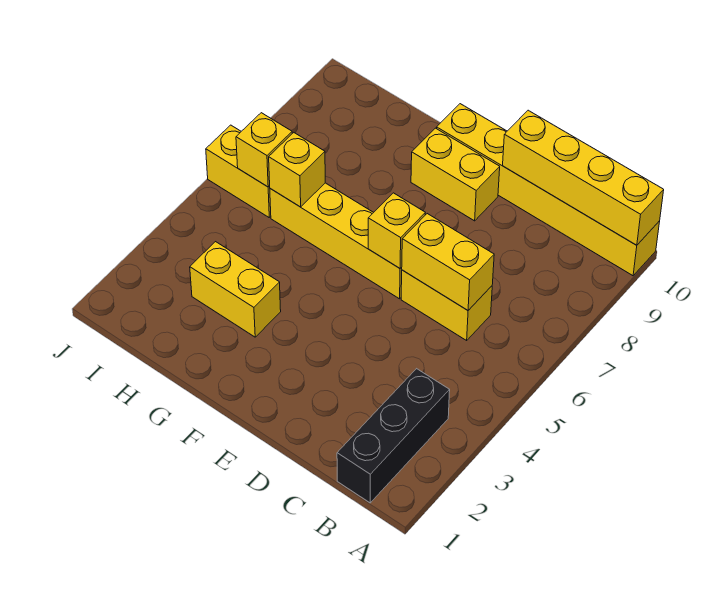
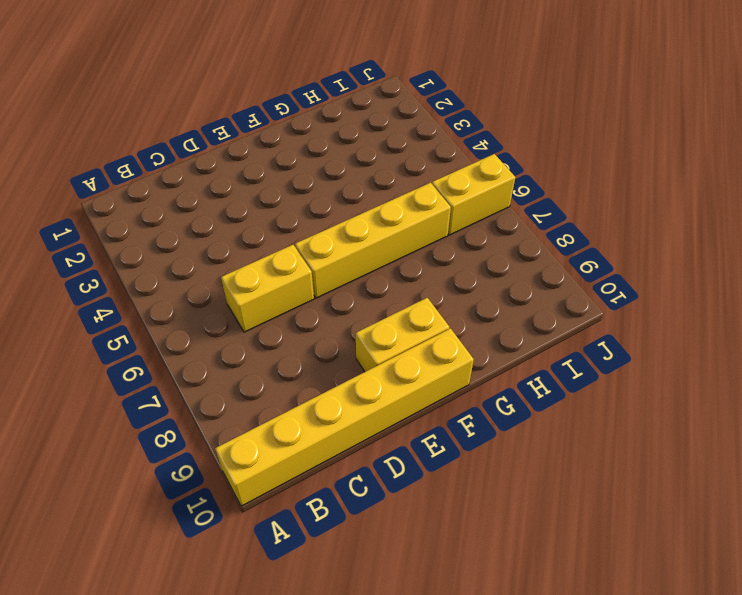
none -> black brick B1:B3 level 1
none -> yellow brick G3:H3 level 1
none -> yellow brick A10:D10 level 2

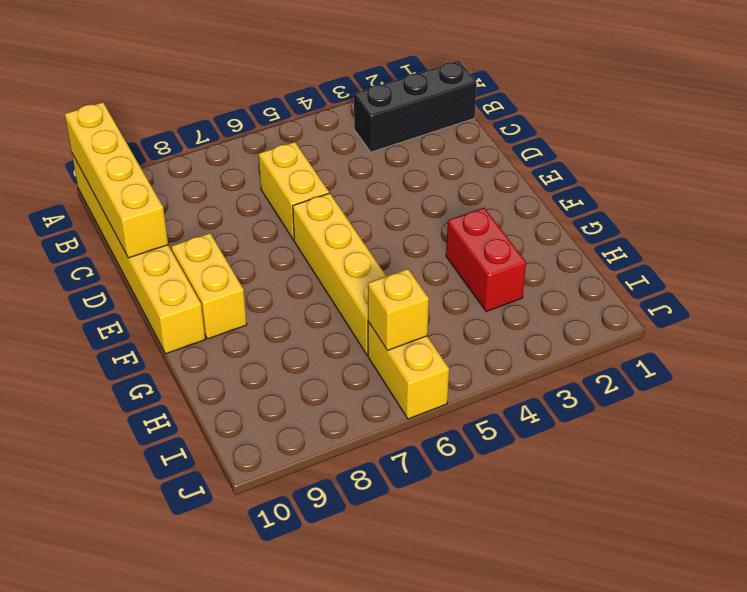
red brick G3:H3 level 1 -> yellow brick G3:H3 level 1
none -> yellow brick C6:D6 level 2
none -> yellow brick E6 level 2
none -> yellow brick H6 level 2

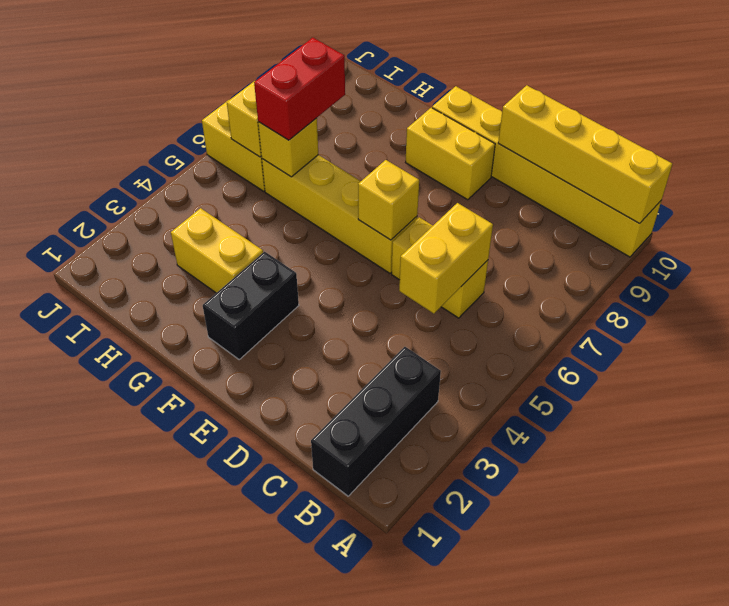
yellow brick C5:C6 level 2 -> yellow brick C6:D6 level 2
black brick F2:F3 level 1 -> none
red brick H6:H7 level 3 -> none

